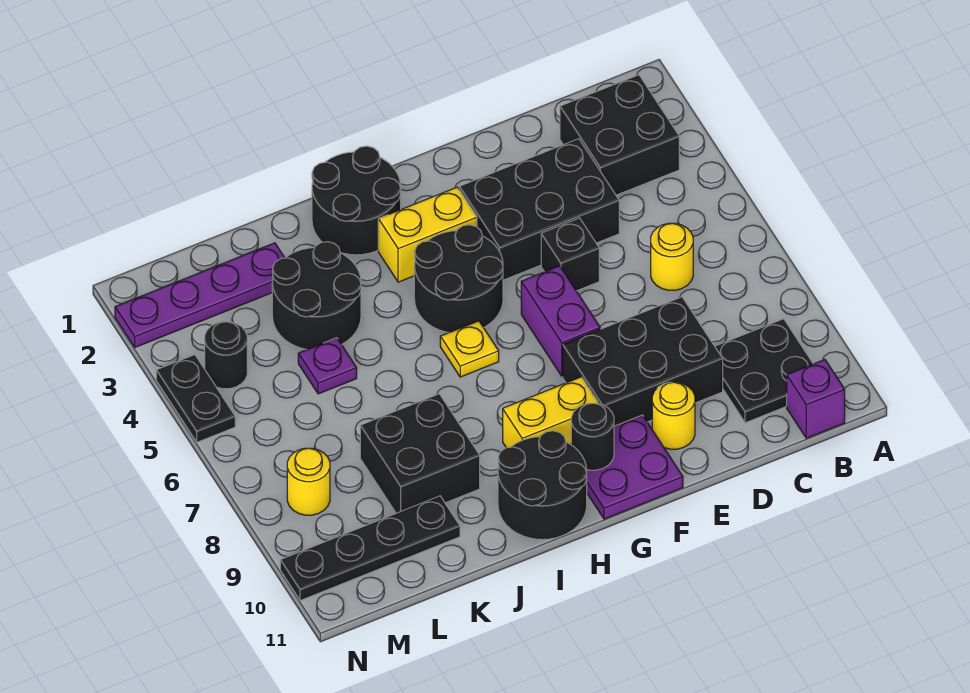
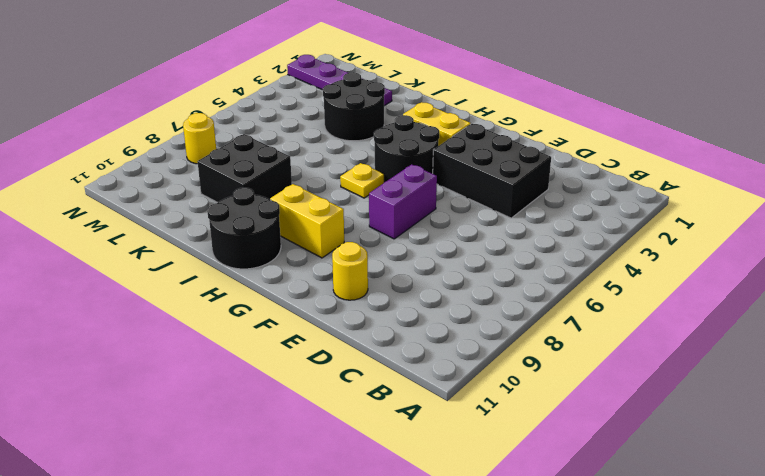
none -> black brick B2:C3 level 1
none -> black plate B9:C10 level 1
none -> purple brick B11 level 1

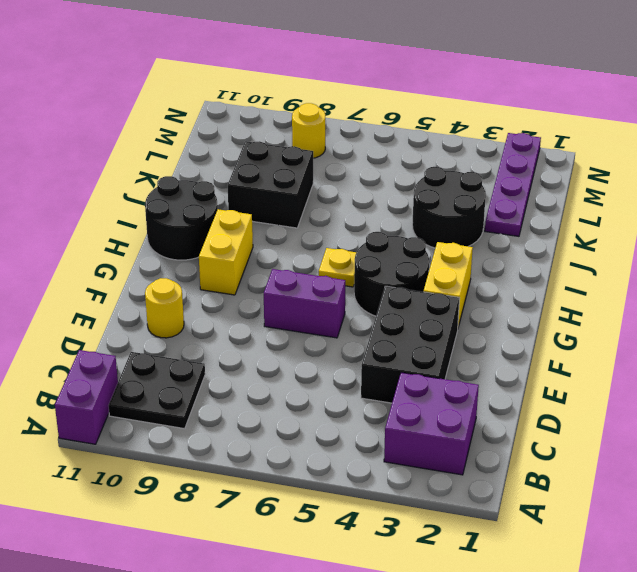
purple brick A11:B11 level 1 -> purple brick B11 level 1
purple brick B2:C3 level 1 -> black brick B2:C3 level 1
none -> yellow round brick C6 level 1
none -> black brick D8:F9 level 1
none -> black brick E5 level 1

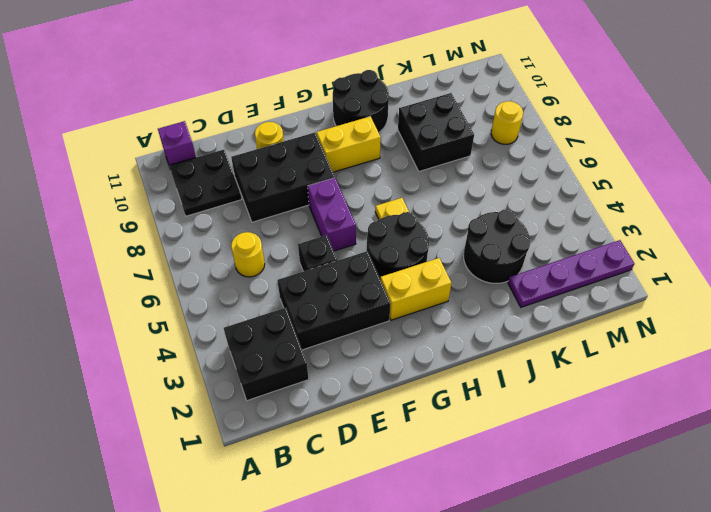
none -> purple plate F10:G11 level 1
none -> black round brick H1:I2 level 1
none -> purple plate K5 level 1

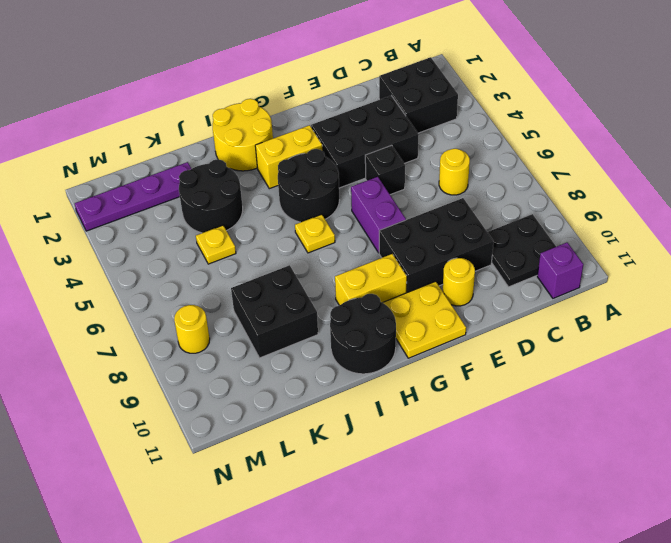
yellow plate F10:G11 level 1 -> purple plate F10:G11 level 1
yellow round brick H1:I2 level 1 -> black round brick H1:I2 level 1
yellow plate K5 level 1 -> purple plate K5 level 1
none -> black plate K10:N10 level 1
none -> black round brick M4 level 1
none -> black plate N4:N5 level 1

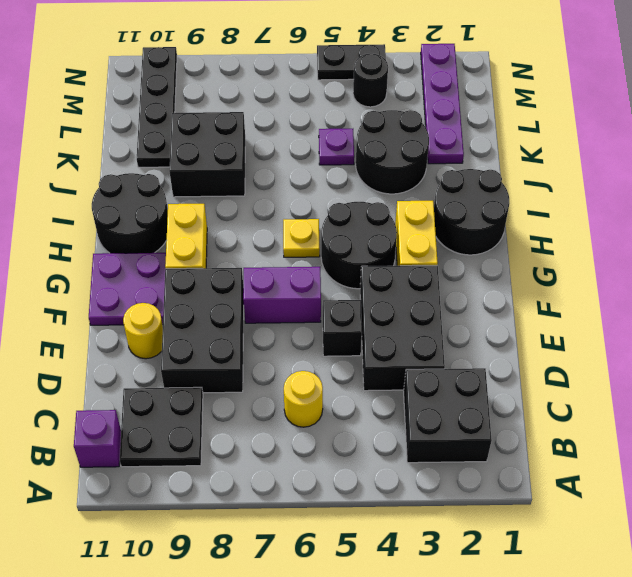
none -> yellow round brick M8 level 1
none -> black round brick G10 level 2

